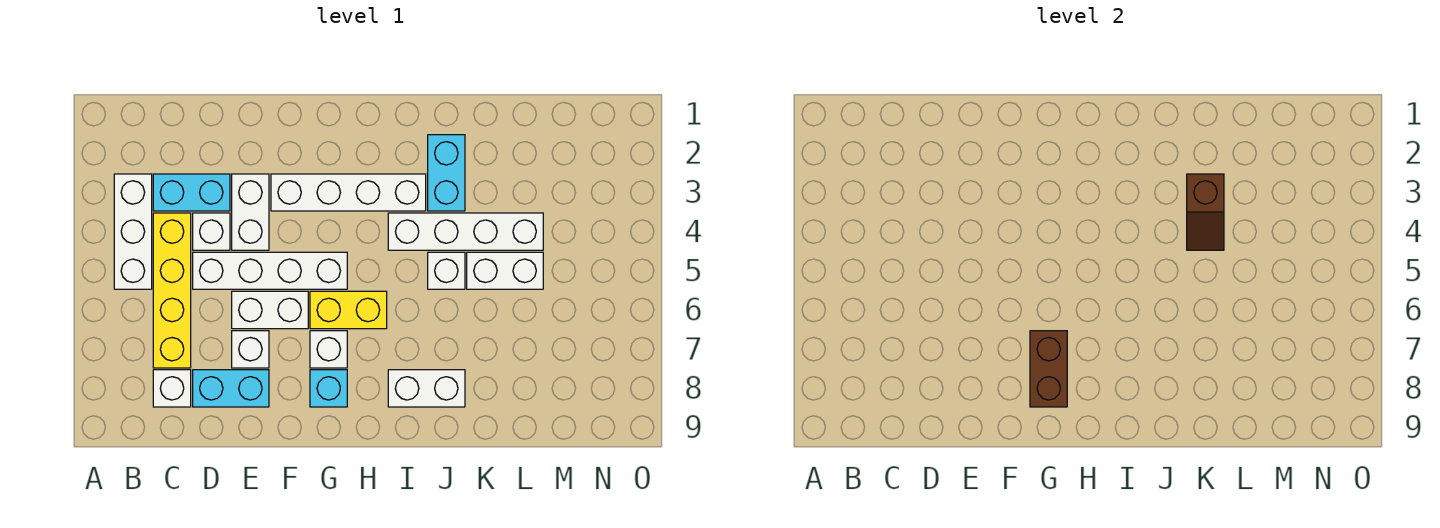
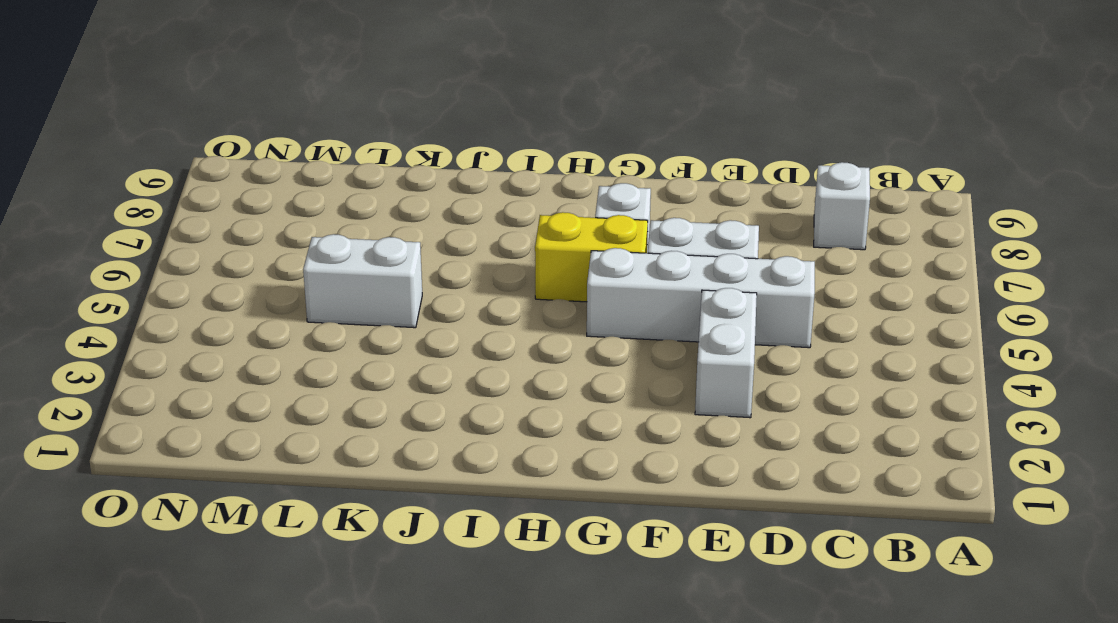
none -> white brick B3:B5 level 1
none -> cyan brick C3:D3 level 1
none -> yellow brick C4:C7 level 1

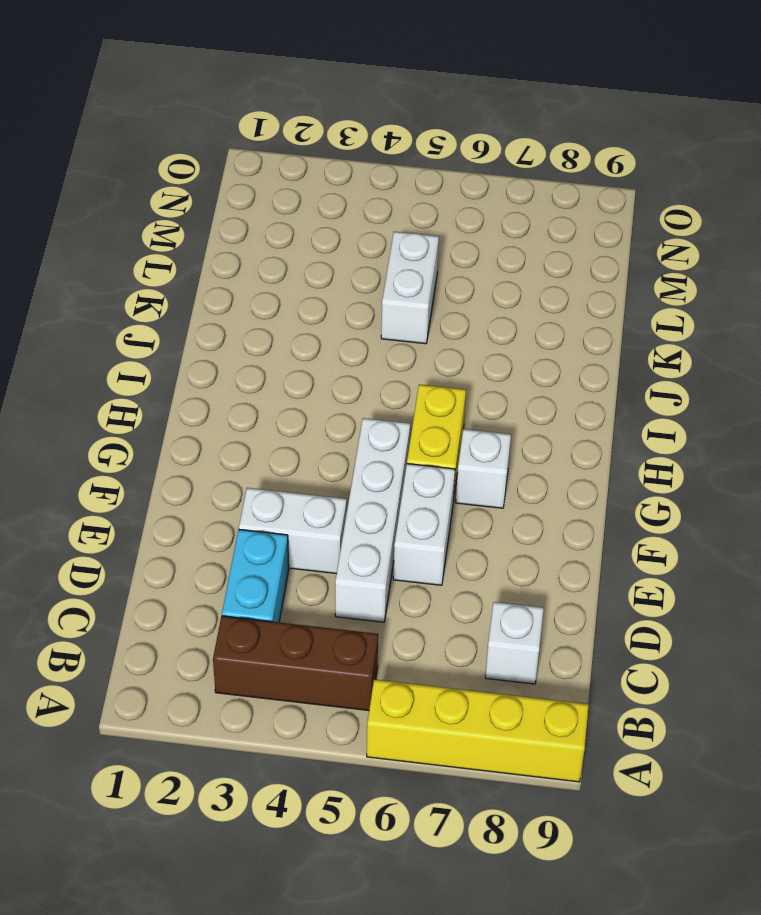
yellow brick A6:A9 level 1 -> yellow brick C4:C7 level 1
brown brick B3:B5 level 1 -> white brick B3:B5 level 1
none -> white brick D4 level 1
none -> cyan brick D8:E8 level 1
none -> white brick E7 level 1

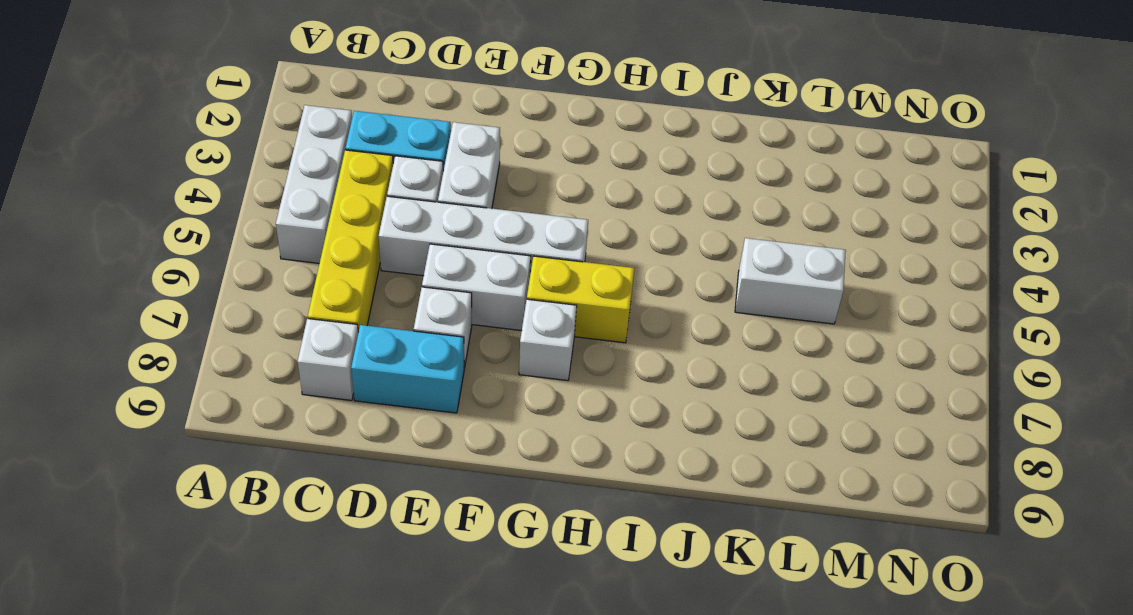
none -> white brick F3:I3 level 1
none -> cyan brick G8 level 1
none -> white brick I4:L4 level 1

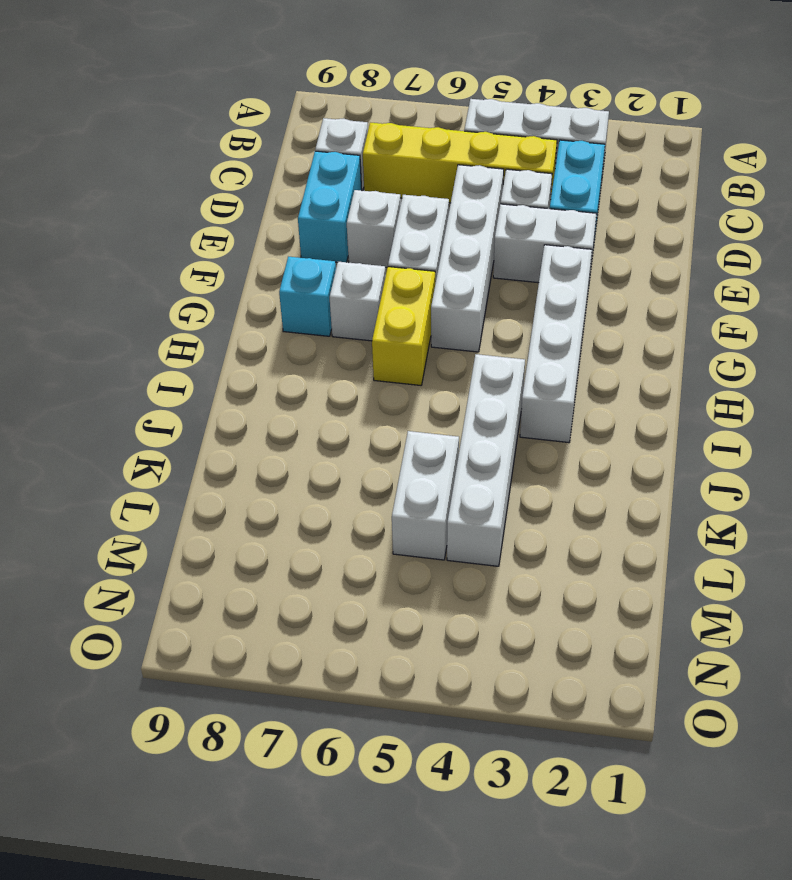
none -> white brick I8:J8 level 1
none -> cyan brick J2:J3 level 1
none -> white brick J5 level 1

